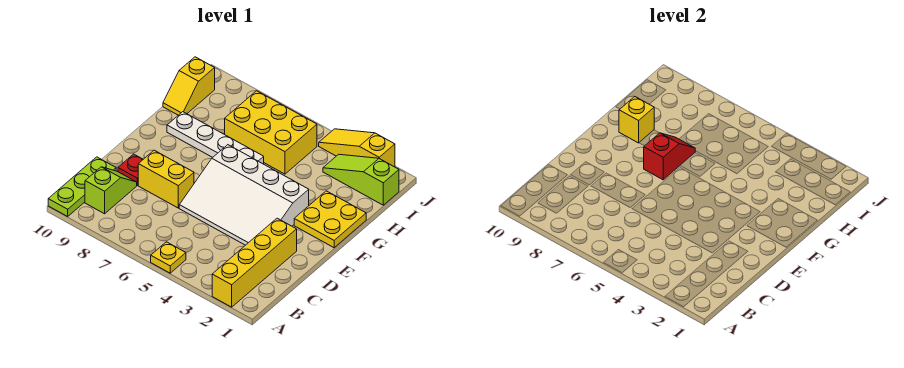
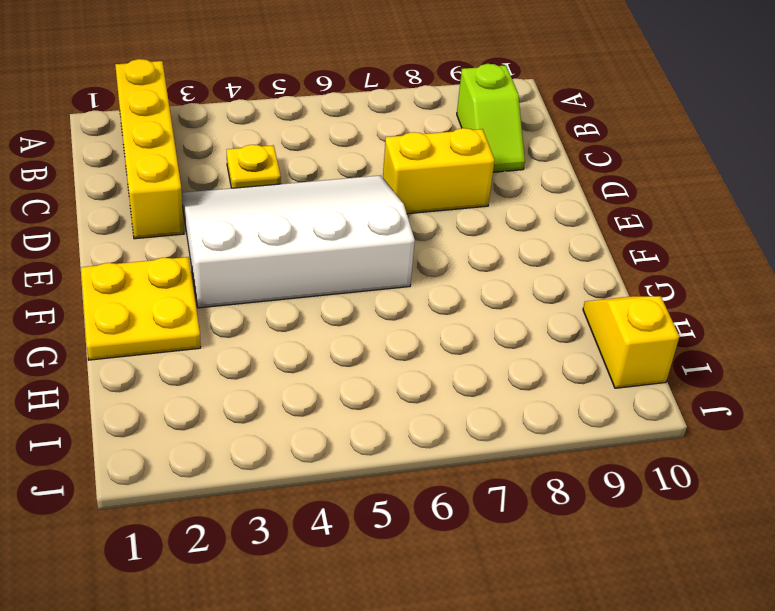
yellow plate C4 level 1 -> yellow plate A5 level 1
none -> lime plate A10:C10 level 1
none -> red plate D9 level 1
none -> white plate G6:G9 level 1

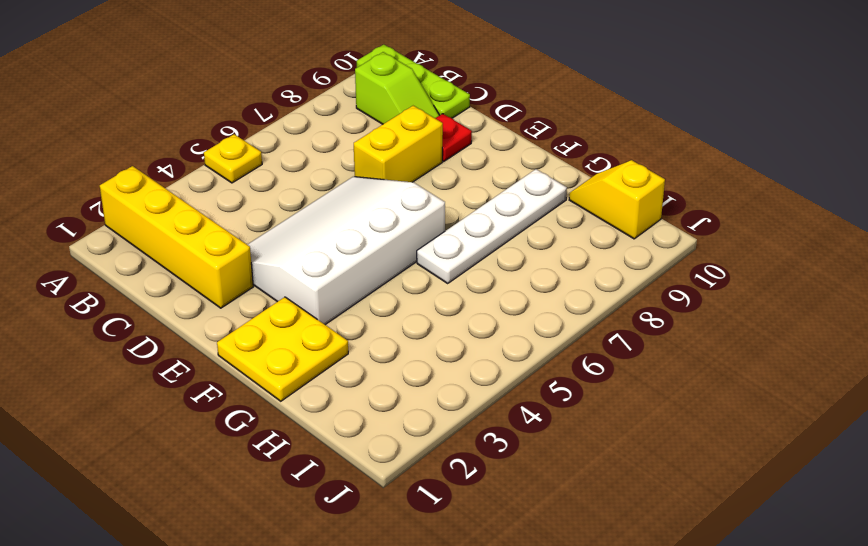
none -> yellow brick H5:I7 level 1
none -> lime slope I1:I3 level 1 top 1
none -> yellow slope J2:J4 level 1 top 2

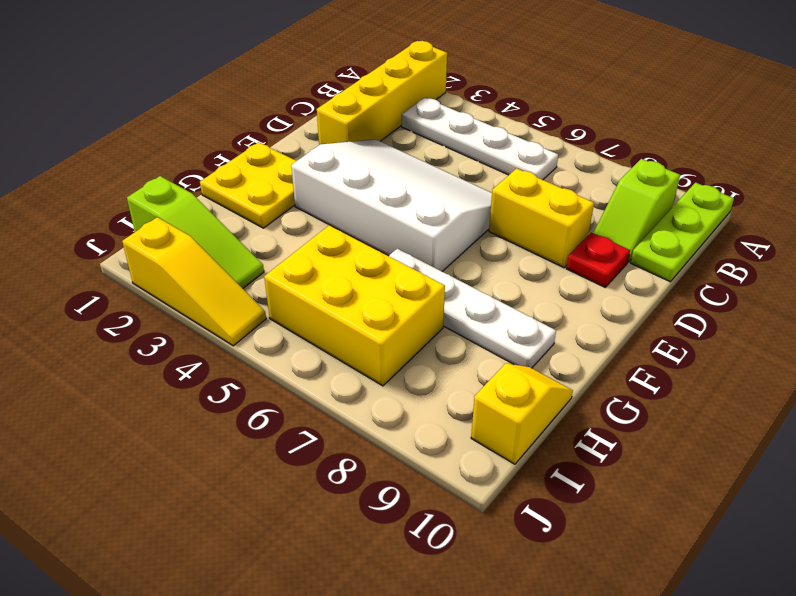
white plate B3:B6 level 1 -> none
none -> yellow plate A5 level 1
none -> red slope F7:G7 level 2 top F
none -> yellow brick G9 level 2

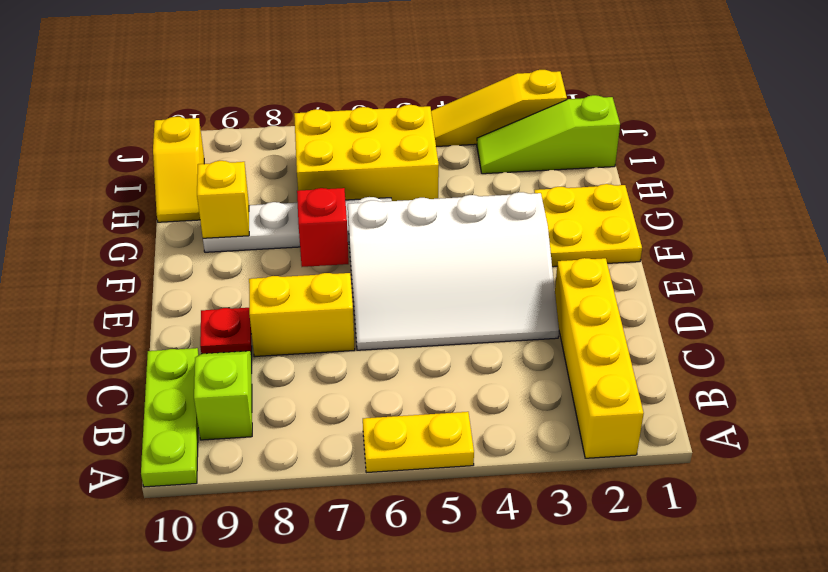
yellow plate A5:A6 level 1 -> yellow plate A5 level 1

